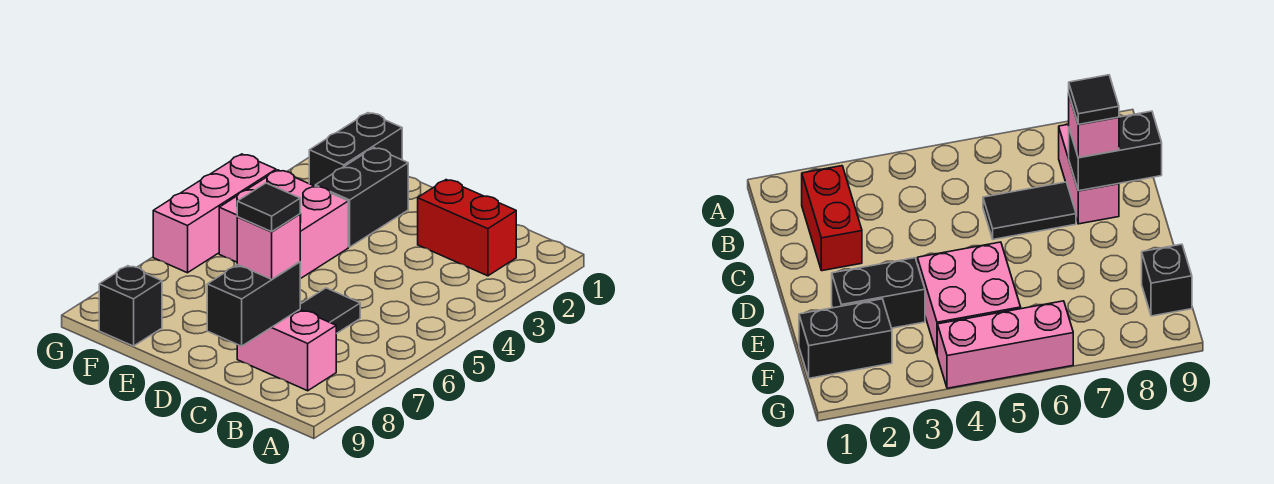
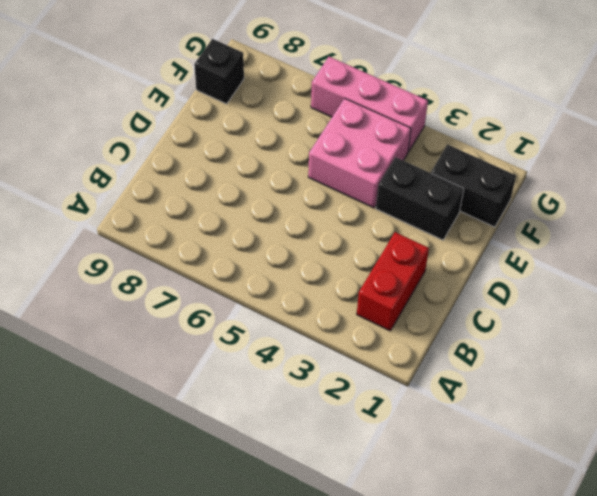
none -> pink brick B8:C8 level 1
none -> black tile C6:C7 level 1

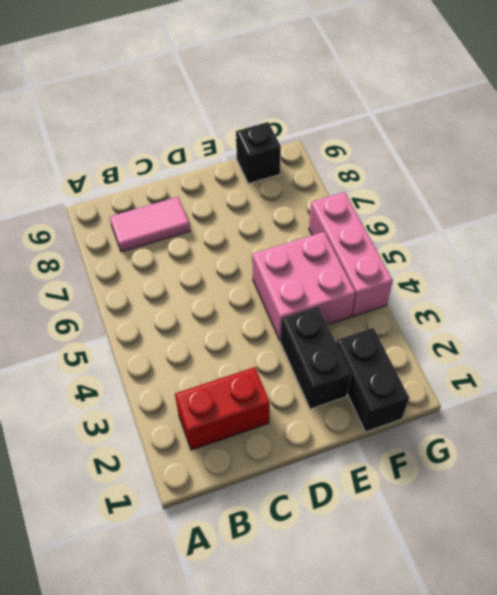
pink tile B8:C8 level 1 -> pink brick B8:C8 level 1
none -> black tile C6:C7 level 1
none -> black brick C8:C9 level 2

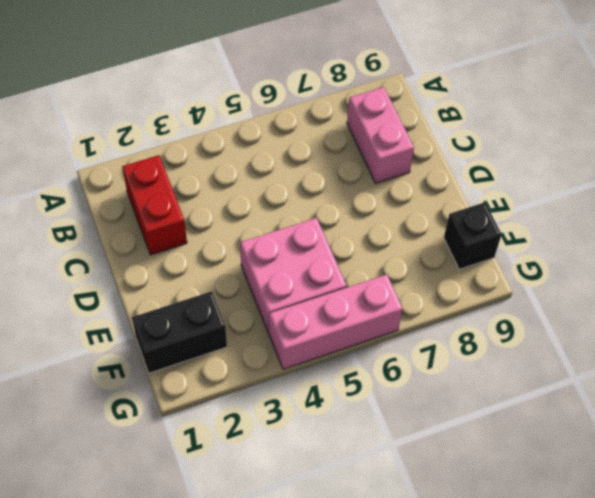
none -> black tile C6:C7 level 1
none -> black brick E2:E3 level 1

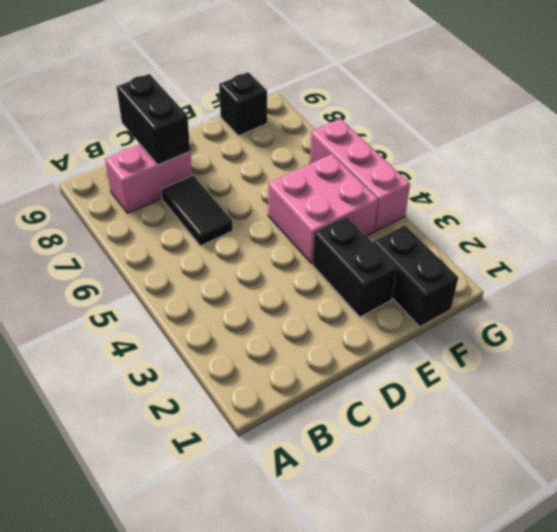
none -> red brick B2:C2 level 1
none -> pink brick C8 level 3

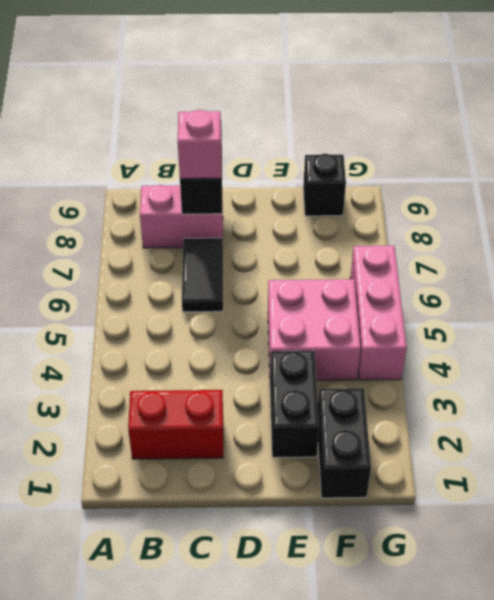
none -> black tile C8 level 4

